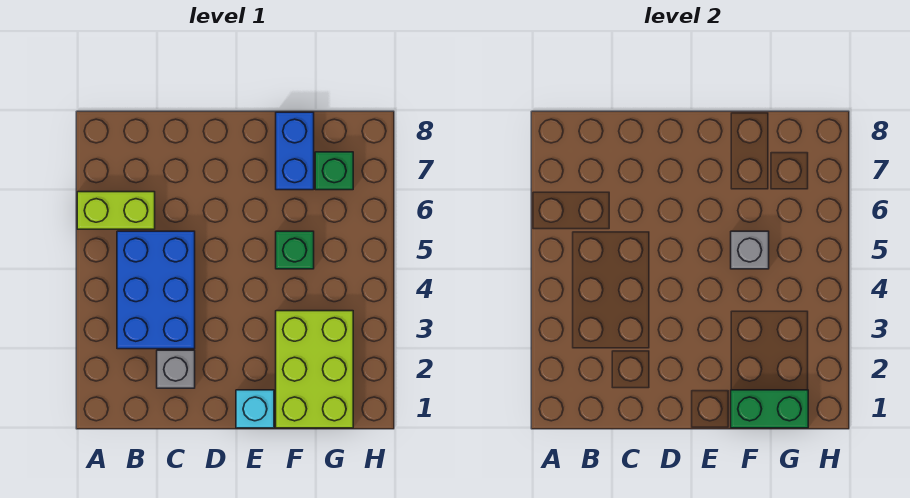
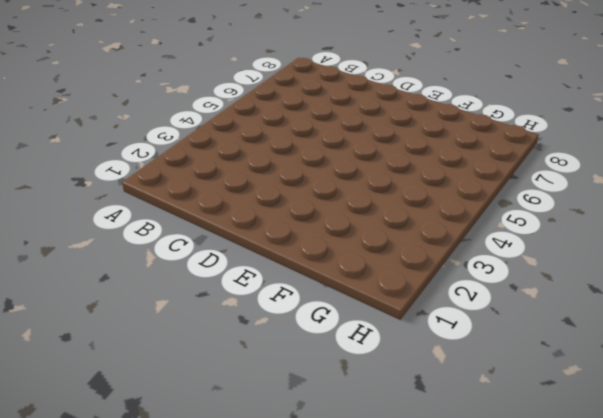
none -> lime brick A6:B6 level 1
none -> blue brick B3:C5 level 1

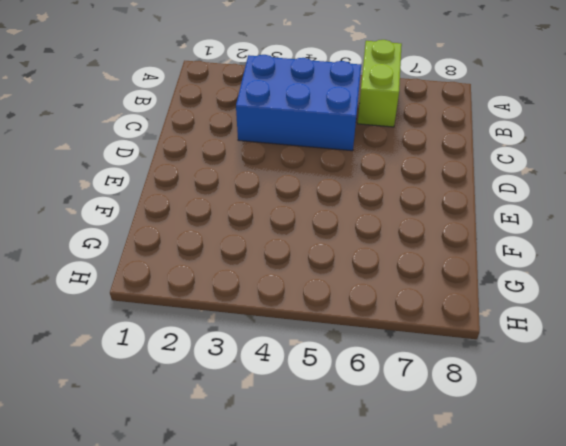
none -> grey brick C2 level 1
none -> cyan brick E1 level 1

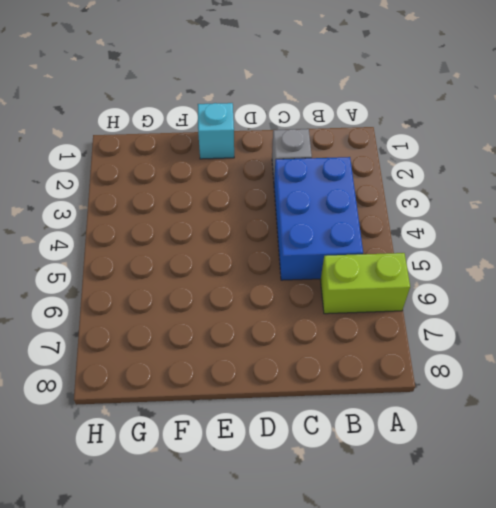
none -> lime brick F1:G3 level 1
none -> green brick F5 level 1

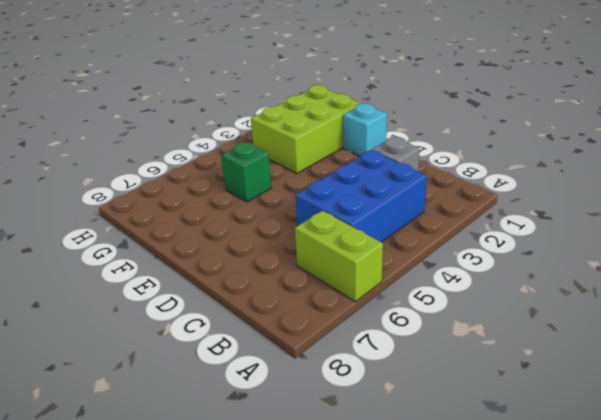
none -> blue brick F7:F8 level 1
none -> green brick G7 level 1

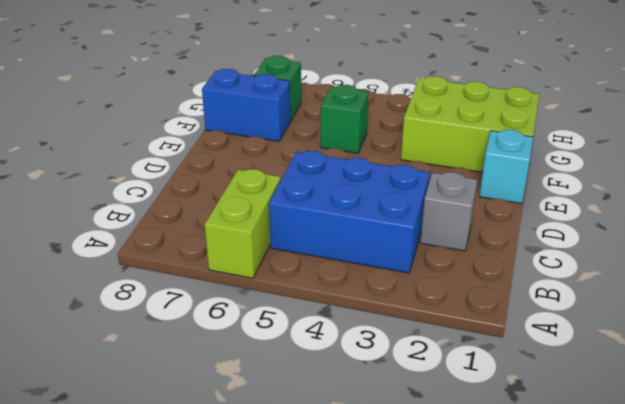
none -> green brick F1:G1 level 2
none -> grey brick F5 level 2

